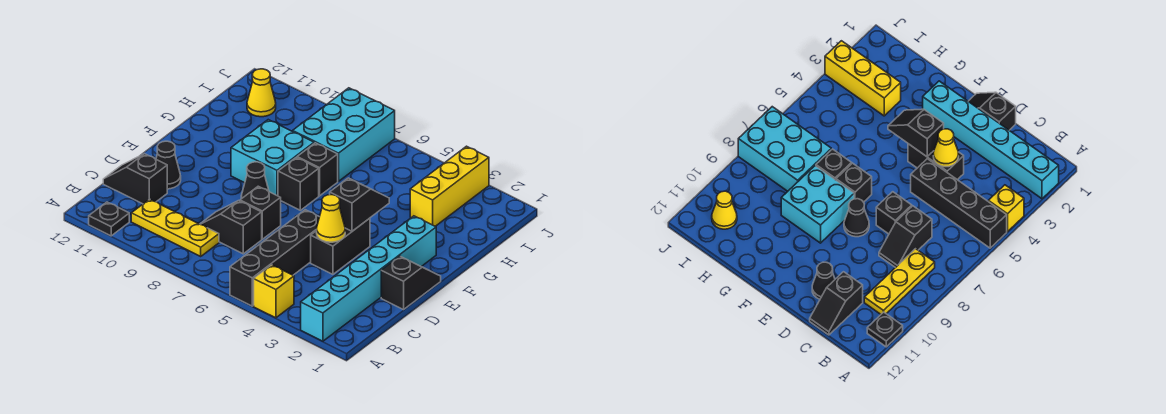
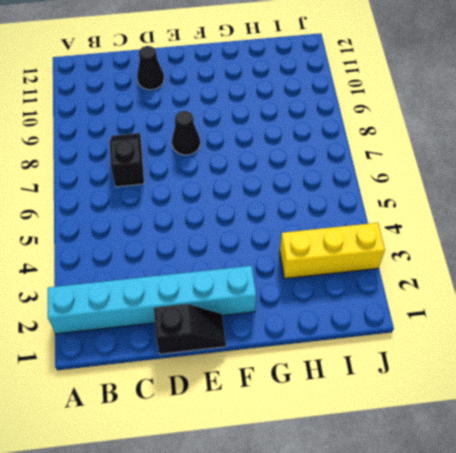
none -> yellow brick A4 level 1
none -> black brick A5:D5 level 1
none -> black plate A11 level 1

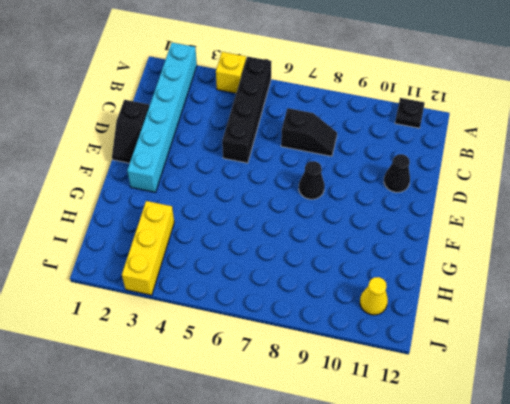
none -> yellow plate B8:B10 level 1
none -> black slope C11:C12 level 1 top 11
none -> black brick D4:E4 level 1

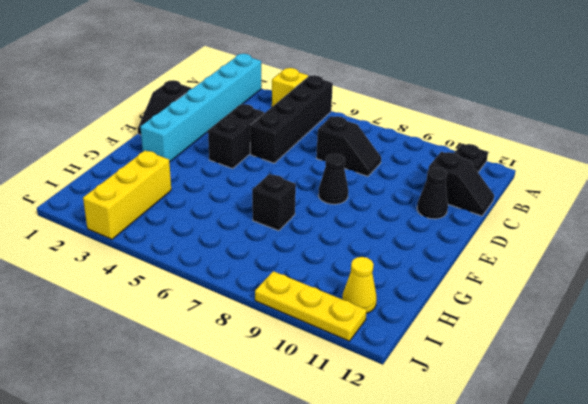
yellow plate J9:J11 level 1 -> yellow plate B8:B10 level 1
none -> black brick D7 level 1
none -> black brick F7 level 1
none -> cyan brick F8:G9 level 1

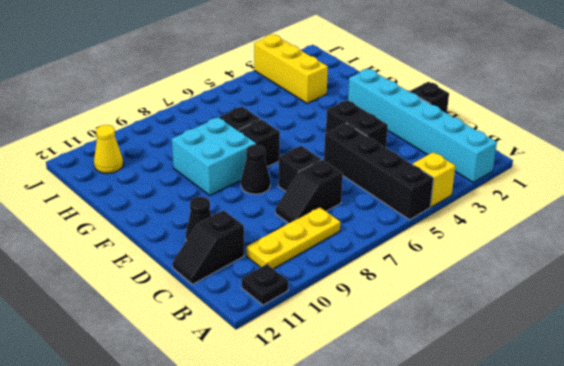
none -> cyan brick H7:J8 level 1
none -> yellow cone D4 level 2
none -> black slope E4:F4 level 2 top E

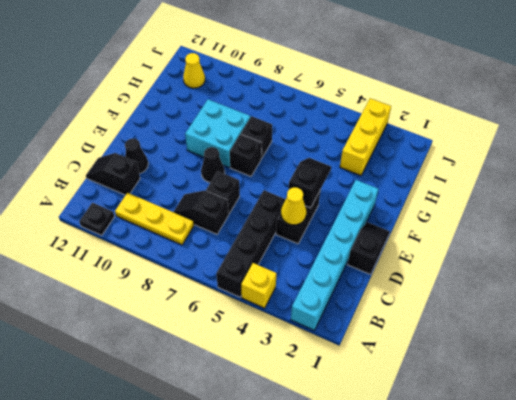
none -> cyan brick H7:J8 level 1

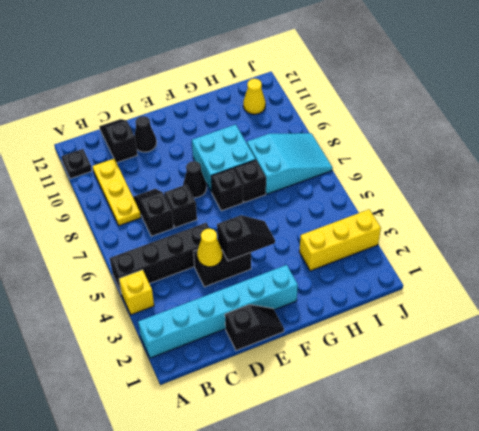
cyan slope H7:J8 level 1 top H -> cyan brick H7:J8 level 1

